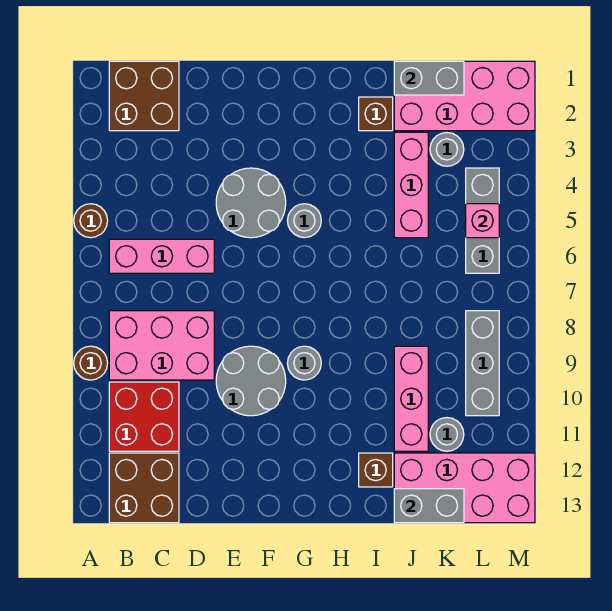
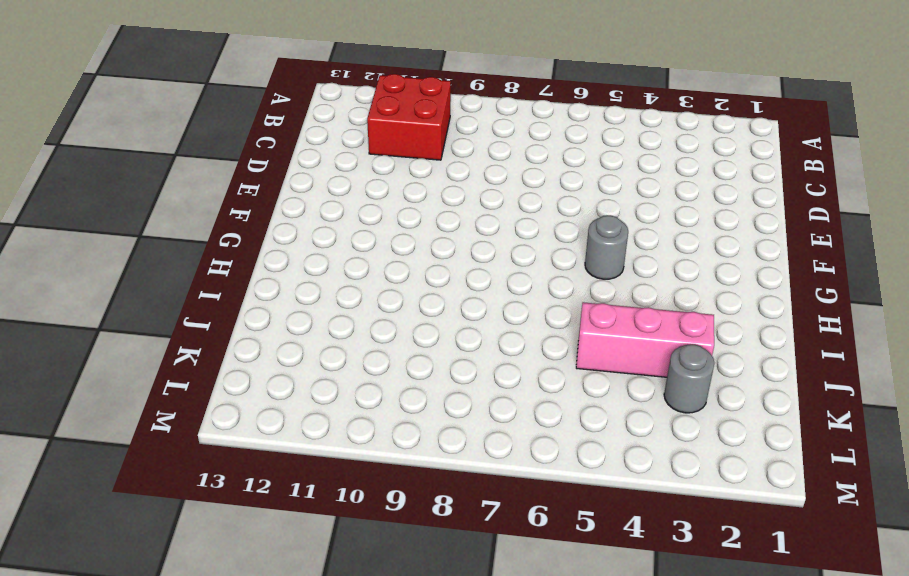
none -> brown round brick A5 level 1
none -> brown round brick A9 level 1
none -> brown brick B1:C2 level 1

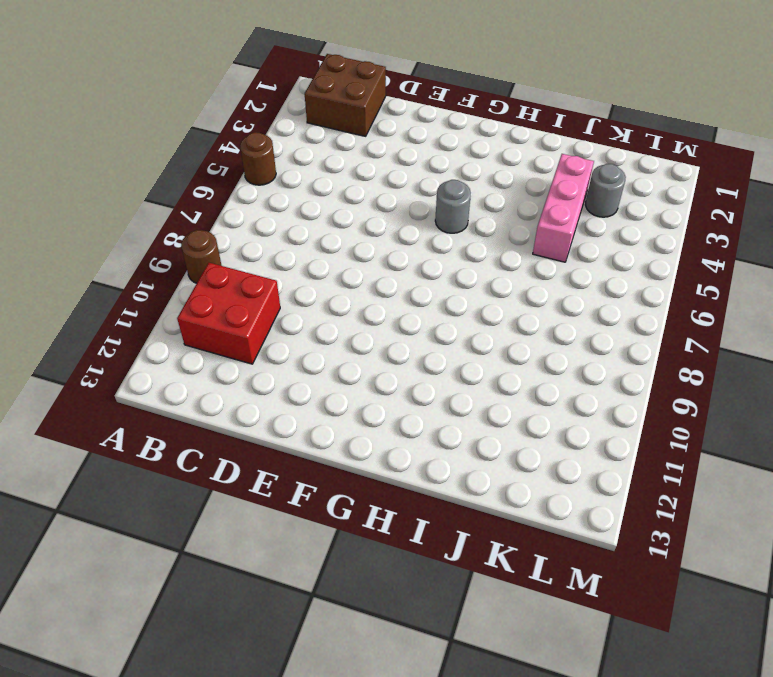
none -> pink brick B6:D6 level 1
none -> pink brick B8:D9 level 1
none -> brown brick B12:C13 level 1

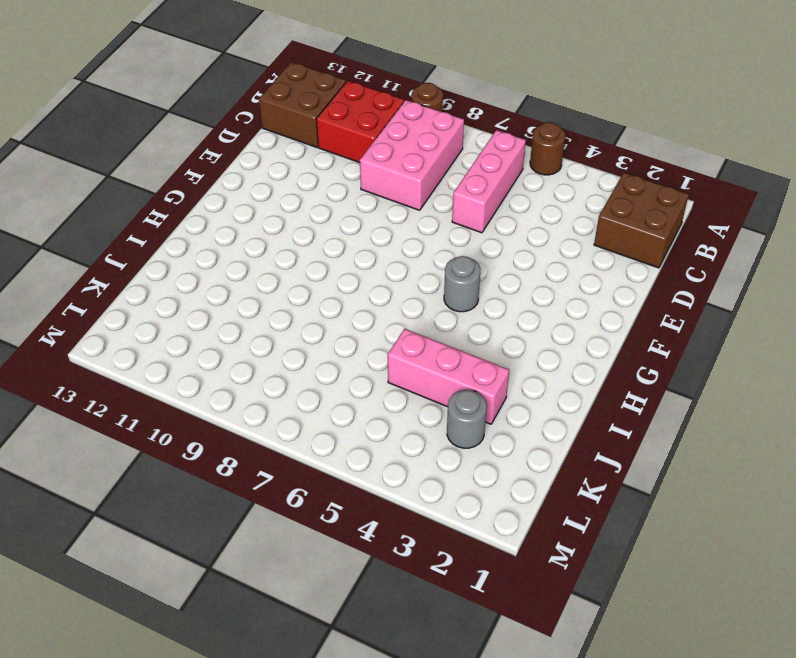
none -> grey round brick E4:F5 level 1
none -> grey round brick E9:F10 level 1
none -> grey round brick G9 level 1

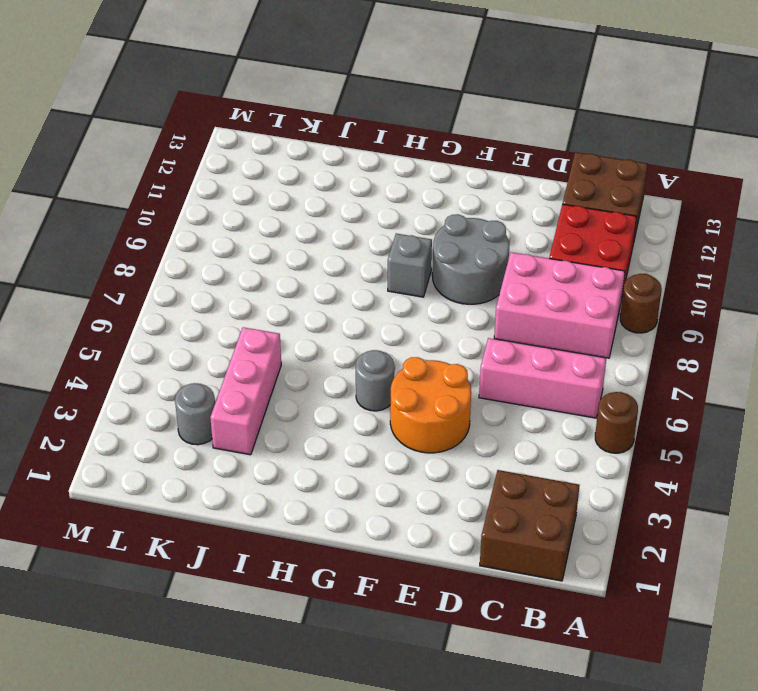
orange round brick E4:F5 level 1 -> grey round brick E4:F5 level 1
grey brick G9 level 1 -> grey round brick G9 level 1
none -> brown brick I2 level 1
none -> brown brick I12 level 1
none -> pink brick J1:M2 level 1

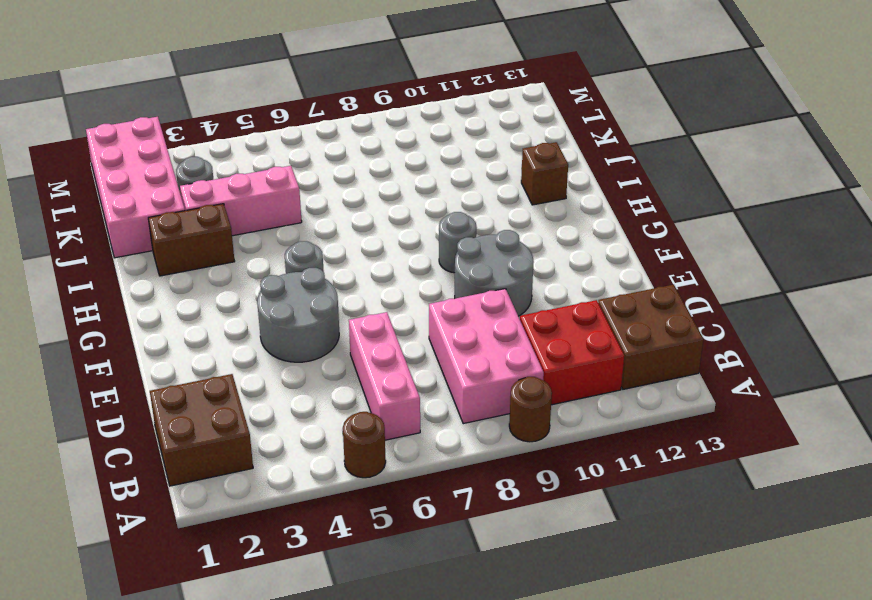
brown brick I2:I3 level 1 -> brown brick I2 level 1
none -> pink brick J9:J11 level 1
none -> pink brick J12:M13 level 1
none -> grey round brick K11 level 1

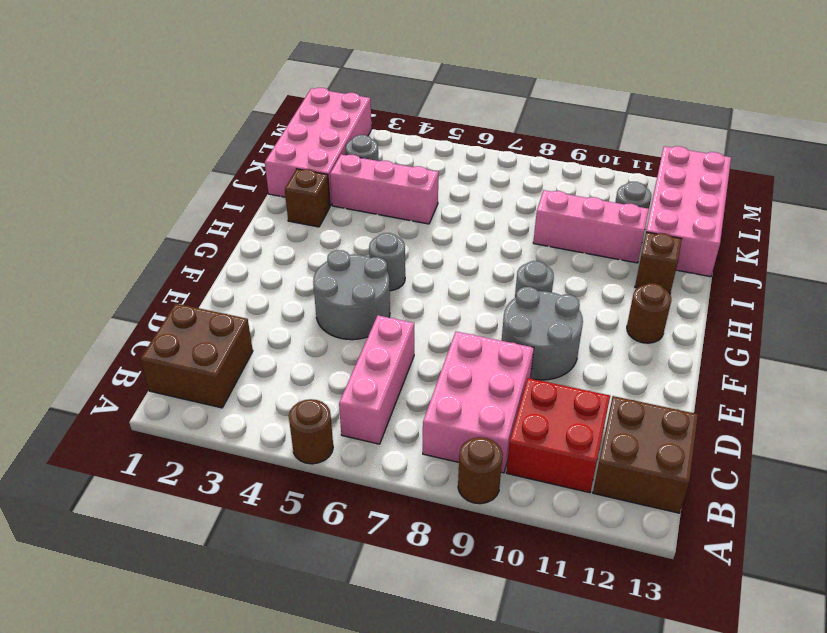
brown round brick G12 level 1 -> none
none -> grey brick L4:L6 level 1
none -> grey brick L8:L10 level 1
none -> grey brick J1:K1 level 2

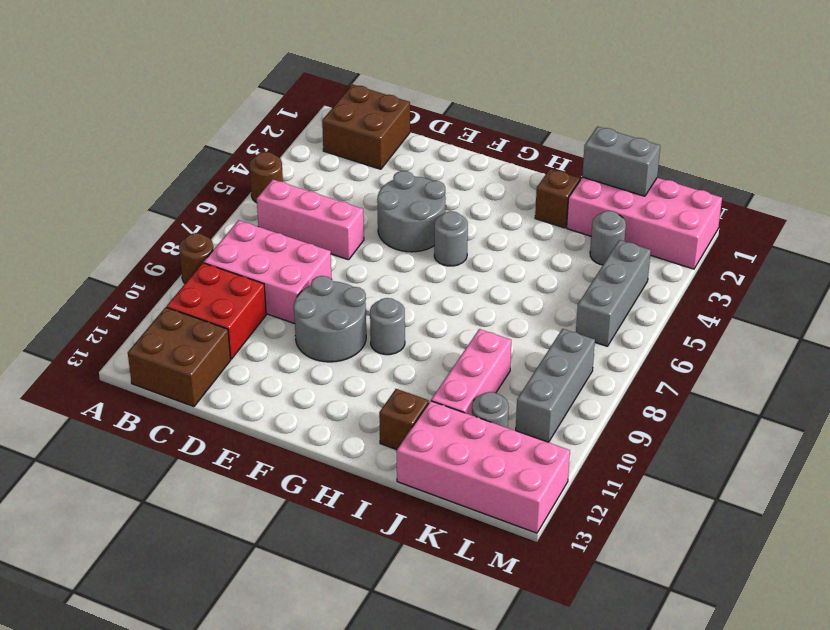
none -> pink brick J3:J5 level 1
none -> grey brick J13:K13 level 2
none -> pink brick L5 level 2

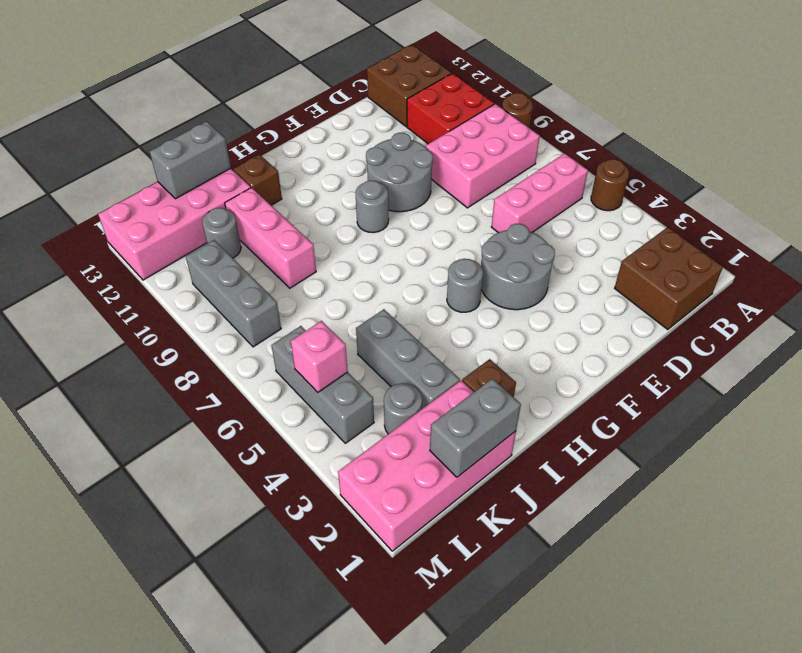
grey brick J3:J5 level 1 -> pink brick J3:J5 level 1

